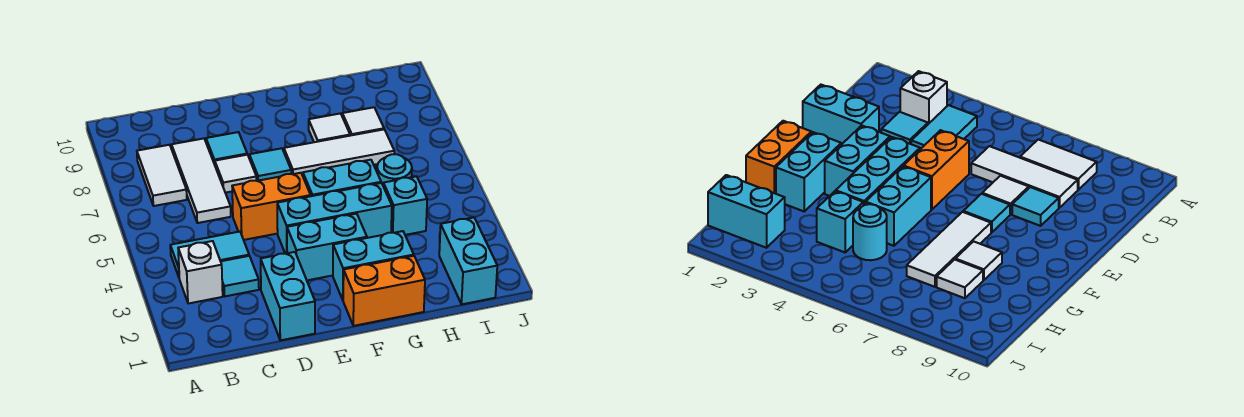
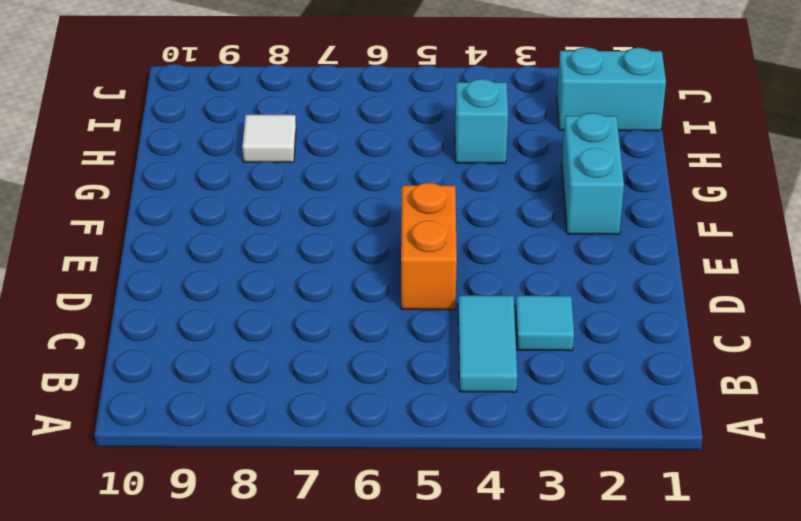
none -> white brick B3 level 1
none -> white tile B7:B8 level 1
none -> white tile C6:C8 level 1

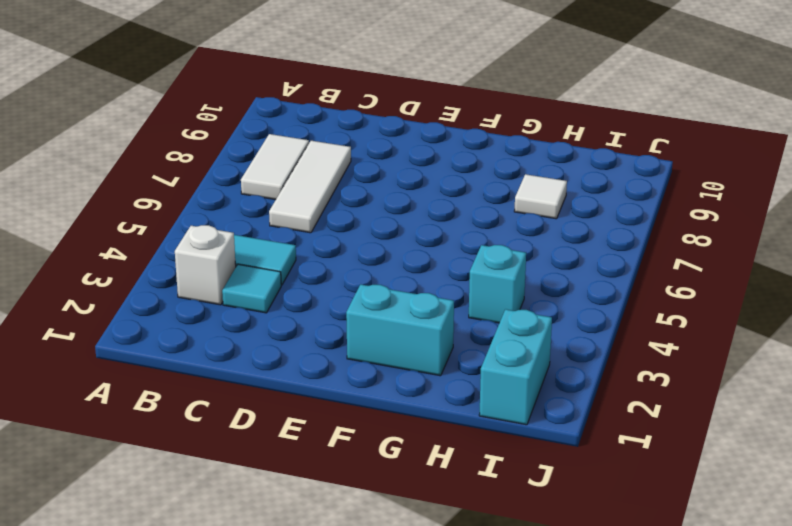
none -> cyan brick D1:D2 level 1
none -> orange brick D5:E5 level 1
none -> white tile D7 level 1

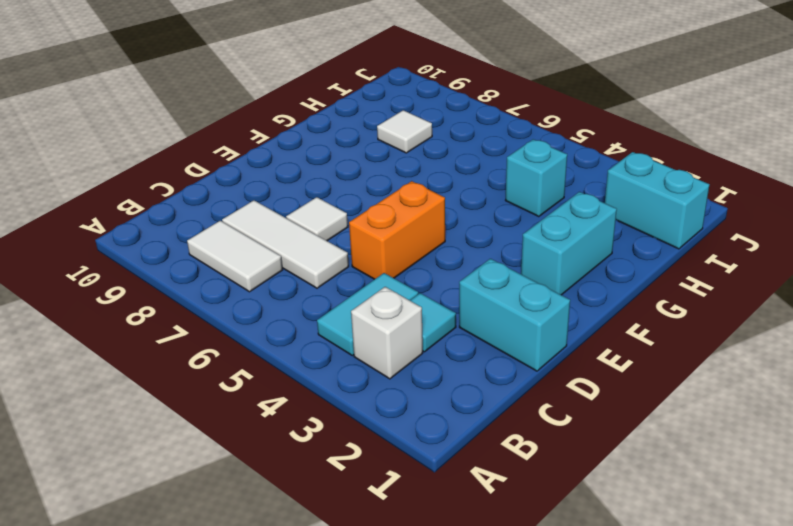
none -> cyan tile D8 level 1
none -> cyan brick E3:F3 level 1
none -> cyan brick E4:G4 level 1

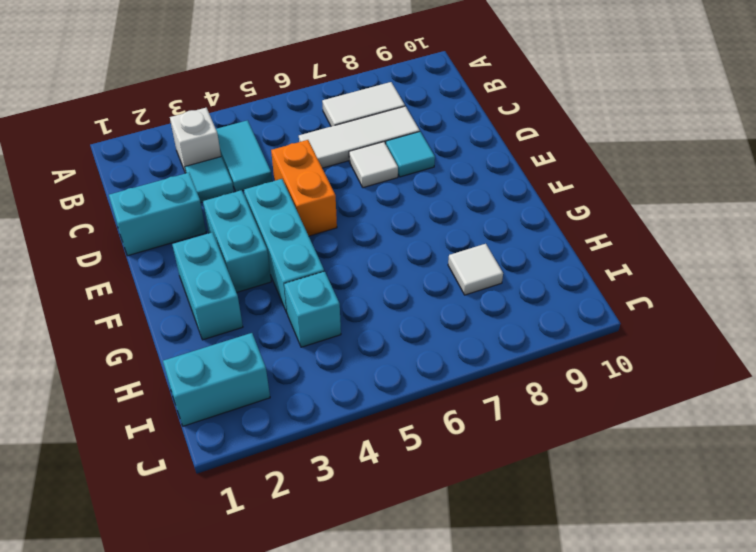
none -> cyan tile E7 level 1
none -> orange brick F1:G1 level 1
none -> cyan brick F5:G5 level 1

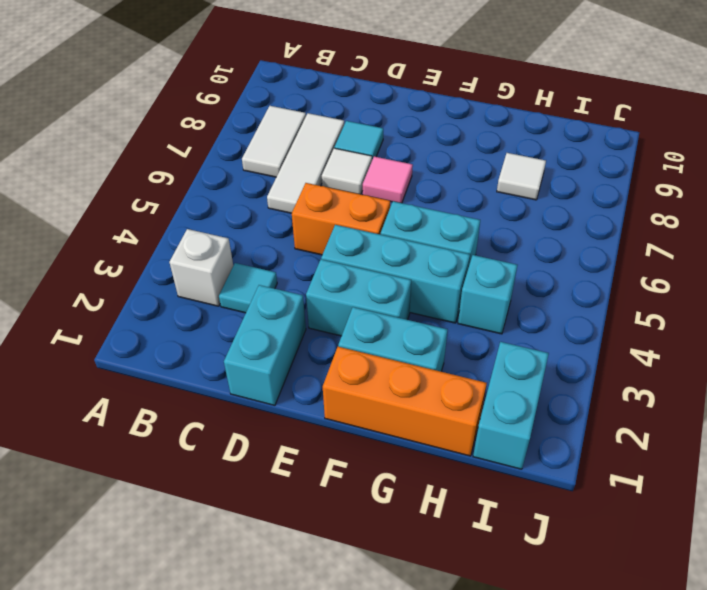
pink tile E7 level 1 -> cyan tile E7 level 1
orange brick F1:H1 level 1 -> orange brick F1:G1 level 1
none -> cyan tile B4:C4 level 1
none -> white tile F7:H7 level 1
none -> white tile G8 level 1

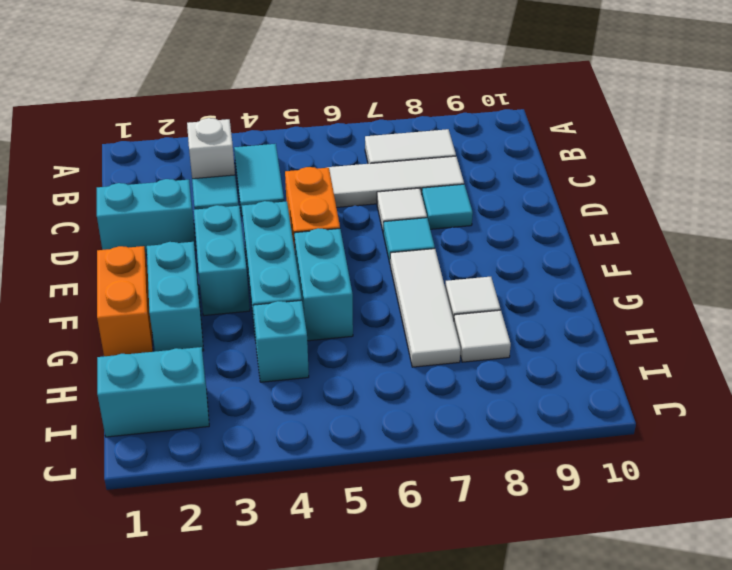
none -> cyan round brick H5 level 1

